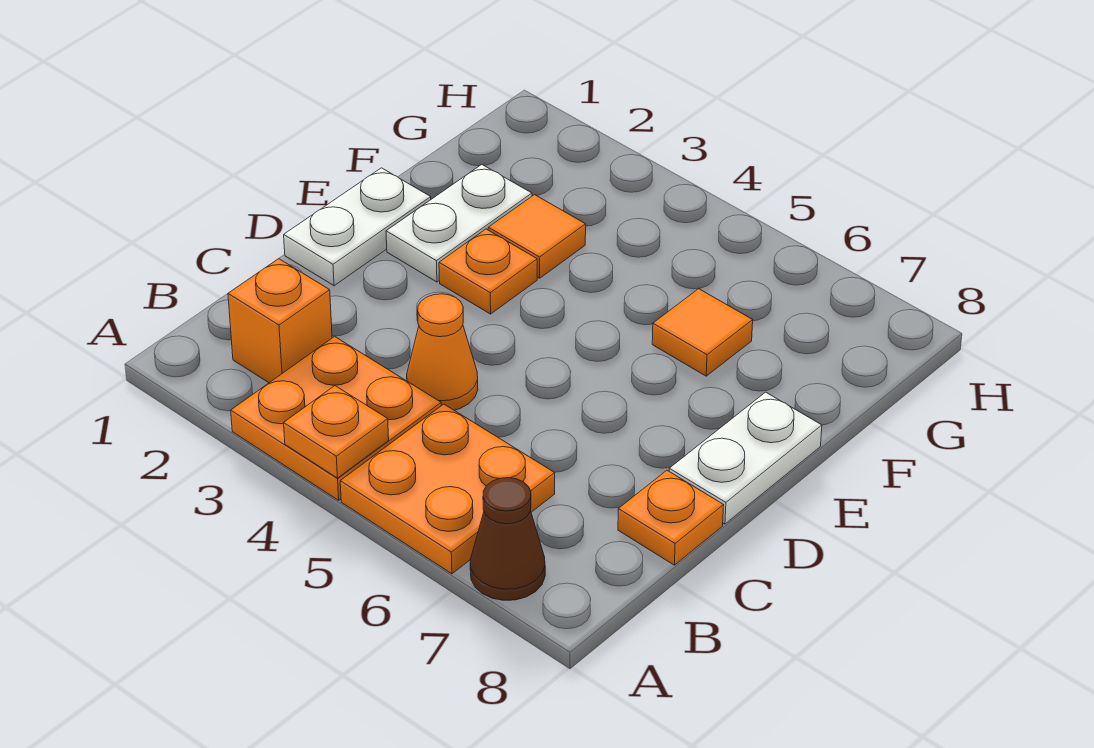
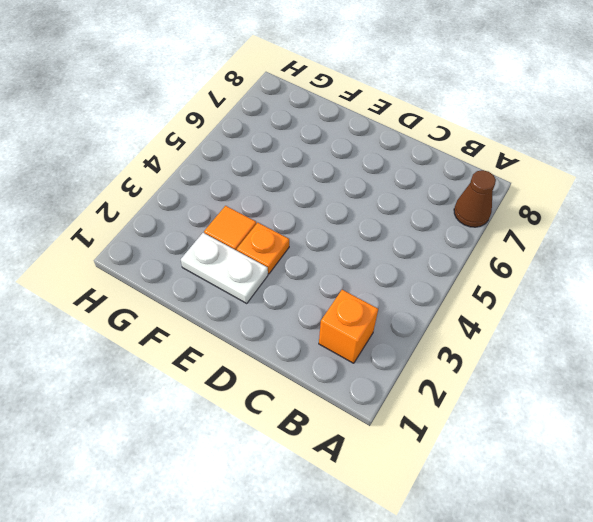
none -> orange plate A3:B4 level 1
none -> orange plate A5:B6 level 1
none -> orange cone C4 level 1

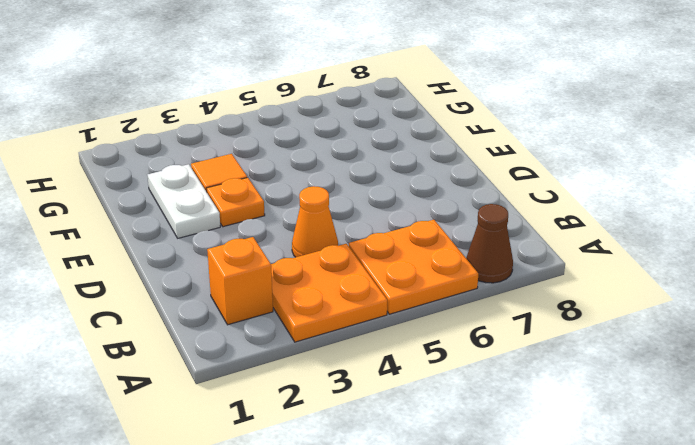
none -> orange plate C8 level 1
none -> white plate D1:E1 level 1
none -> white plate D8:E8 level 1

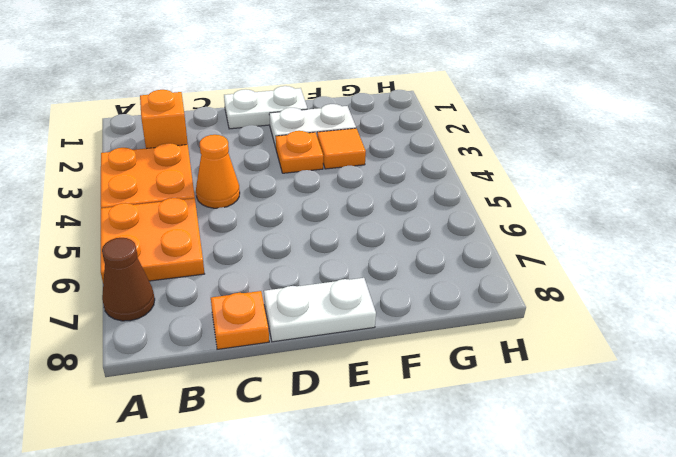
none -> orange tile F6 level 1
none -> orange plate A4 level 2

